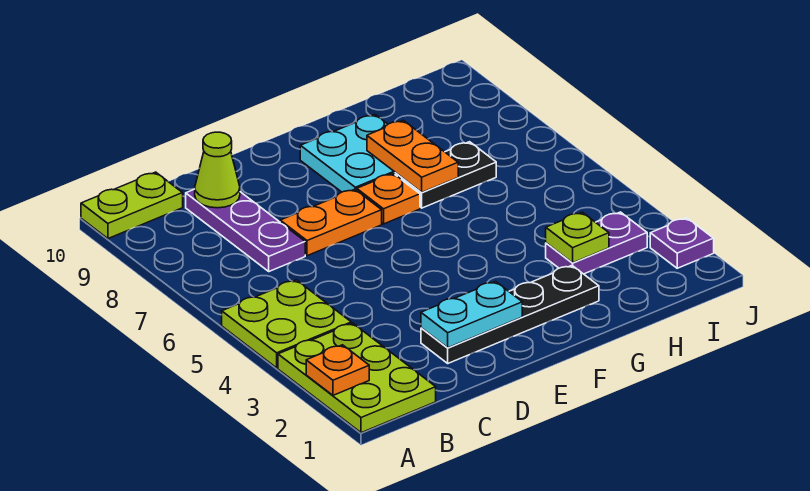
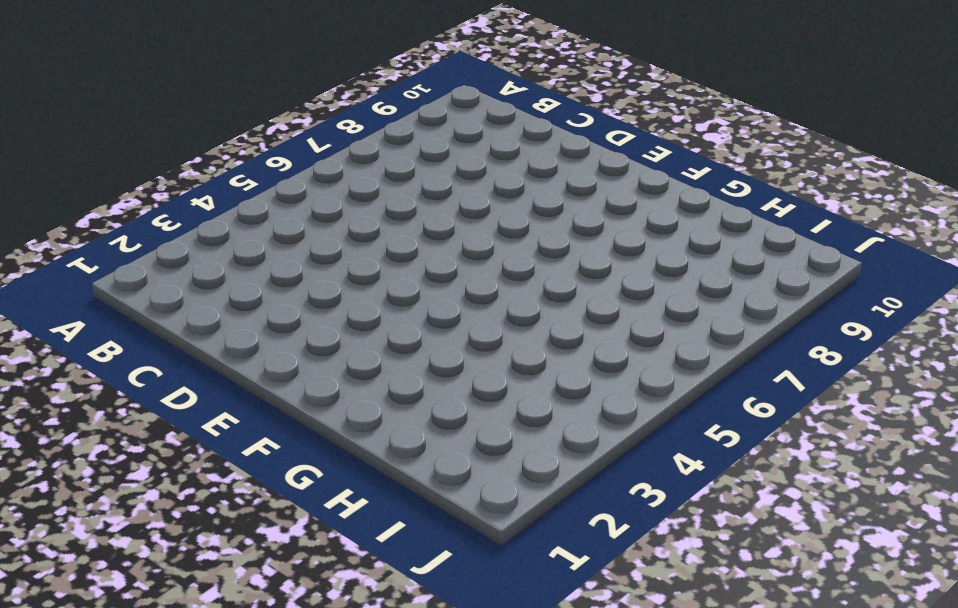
none -> lime plate A1:B3 level 1
none -> lime plate A4:B5 level 1
none -> lime plate A10:B10 level 1

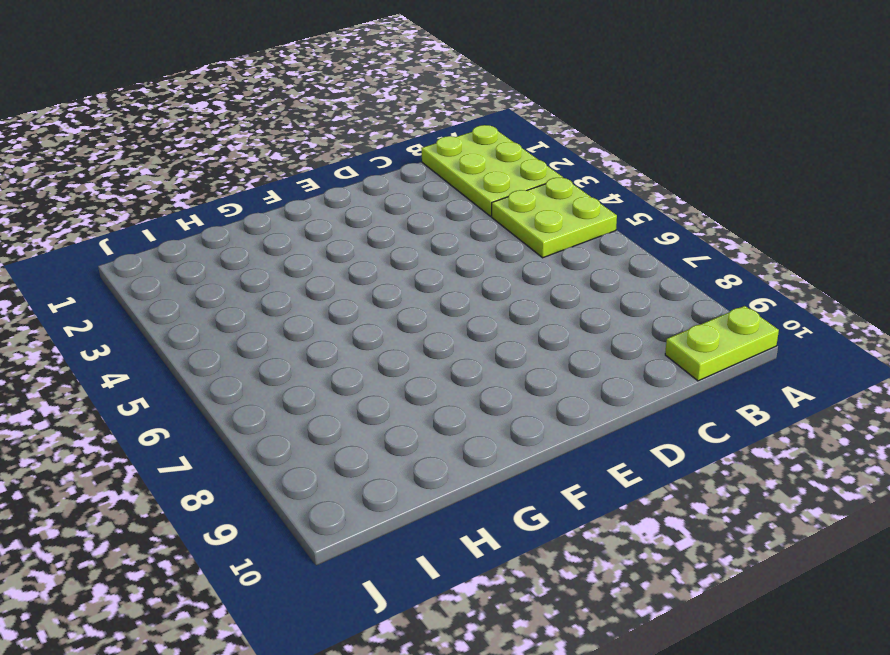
none -> purple plate C7:C9 level 1
none -> black plate D2:G2 level 1
none -> orange plate D7:E7 level 1

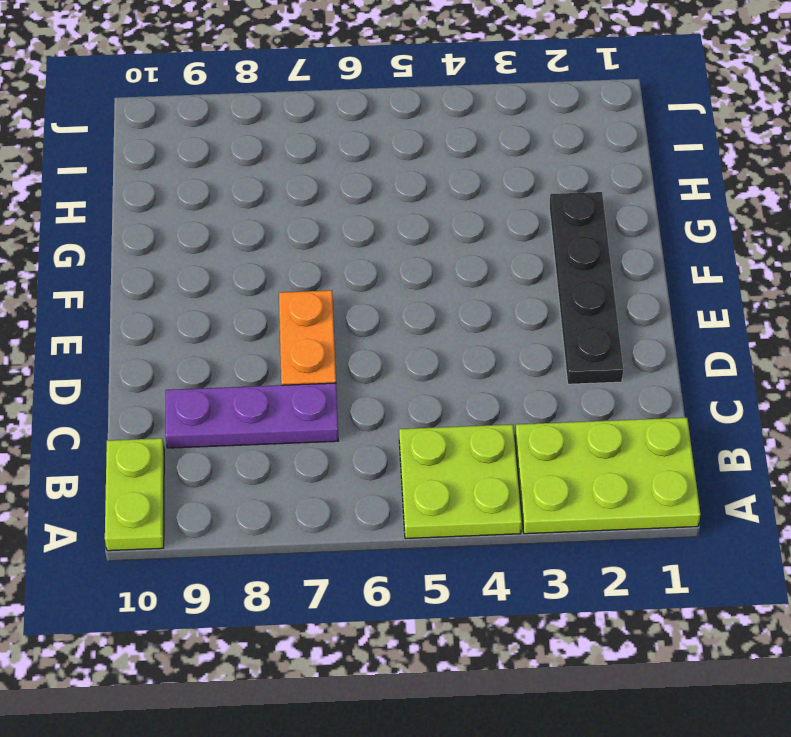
none -> orange plate F7 level 1
none -> cyan plate F8:G9 level 1
none -> black plate G7:H7 level 1

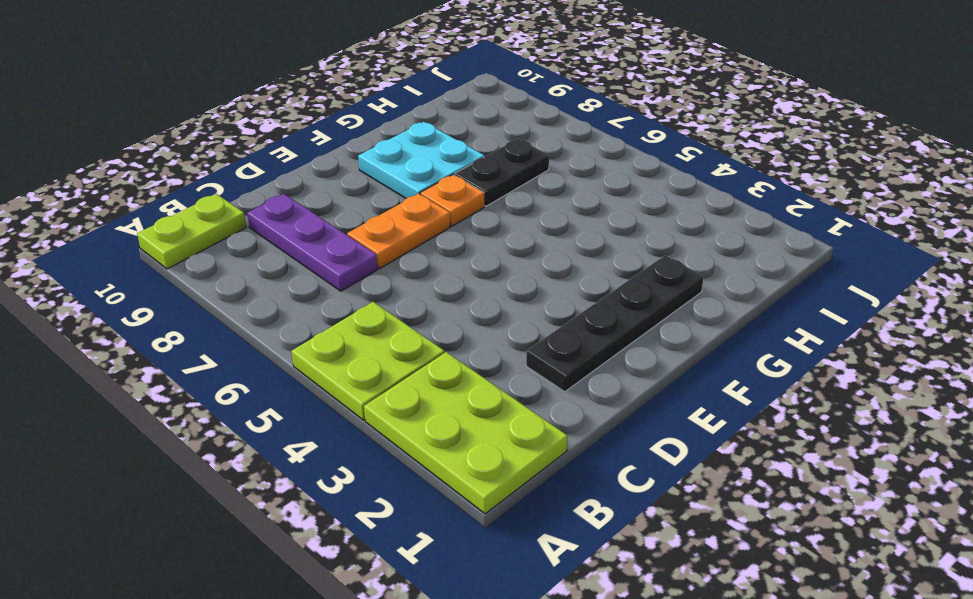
none -> purple plate H3:I3 level 1
none -> purple plate J2 level 1
none -> orange plate A2 level 2

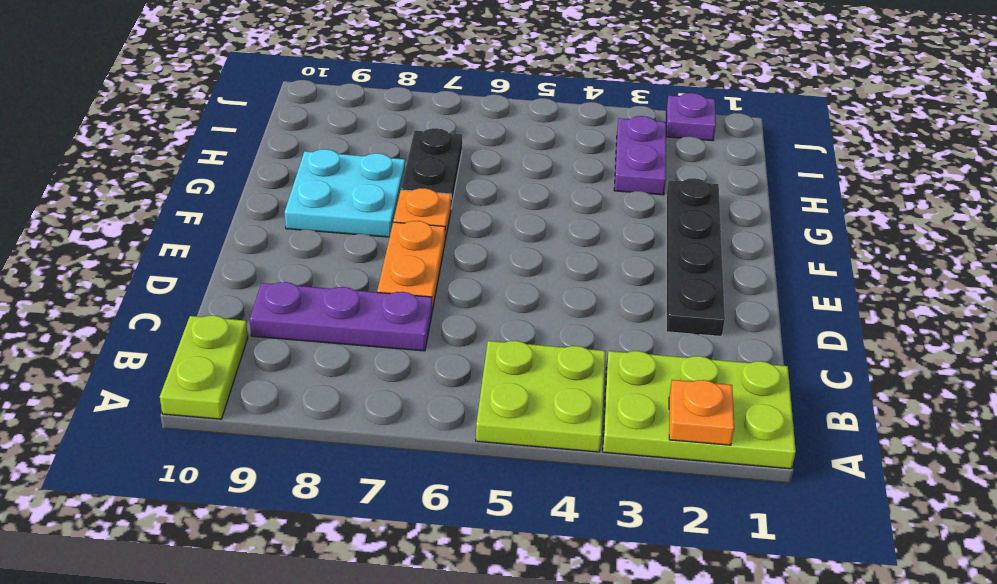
none -> lime cone C9 level 2
none -> cyan plate D2:E2 level 2
none -> orange plate G7:G8 level 2

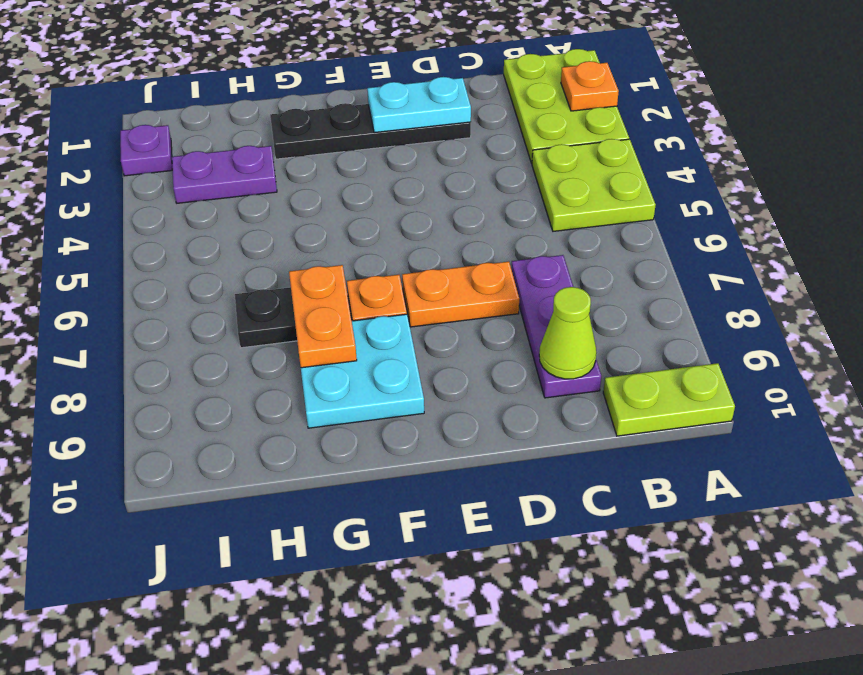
none -> lime plate H3 level 2

